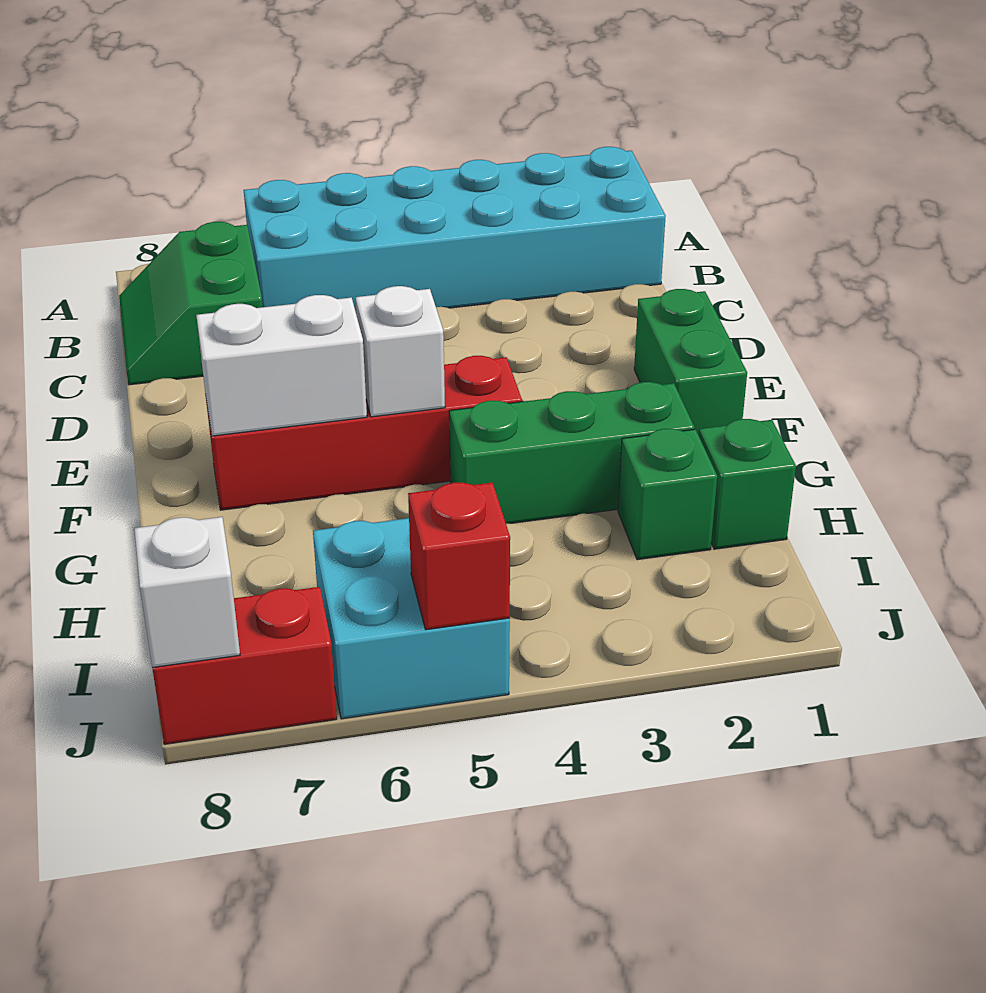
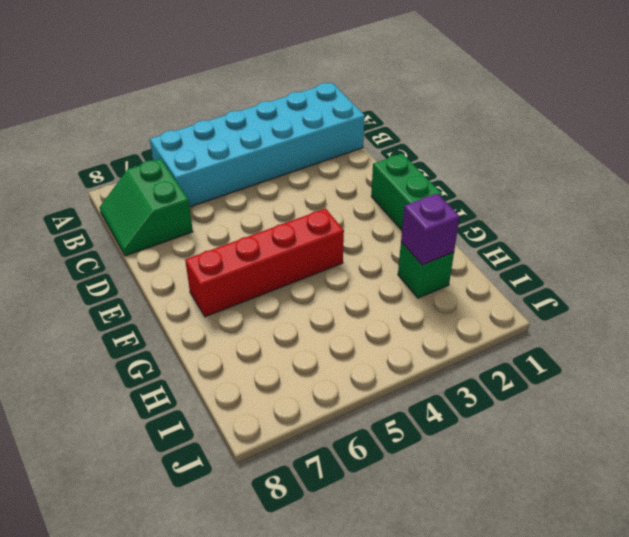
purple brick H2 level 2 -> none
none -> green brick G2:G4 level 1
none -> green brick H1 level 1
none -> cyan brick I5:J6 level 1

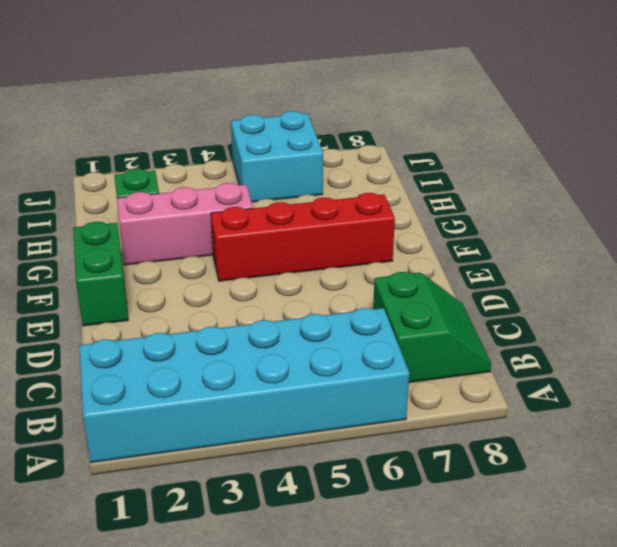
pink brick G2:G4 level 1 -> green brick G2:G4 level 1
none -> green brick H1 level 1
none -> red brick J7:J8 level 1
none -> white brick F5 level 2

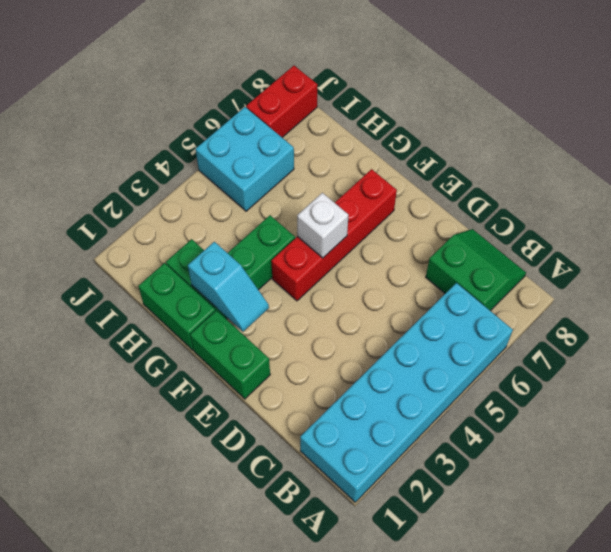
cyan slope F2:G2 level 2 top G -> none
green brick G1:H1 level 1 -> green brick H1 level 1
none -> white brick F6:F7 level 2
none -> red brick J5 level 2
none -> white brick J8 level 2

